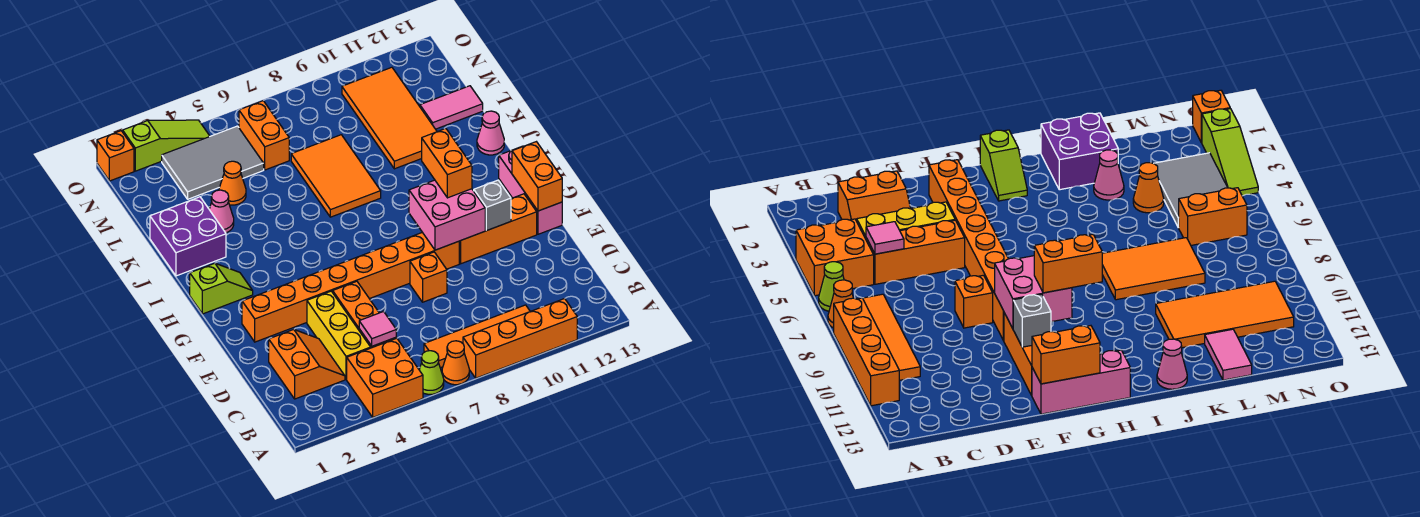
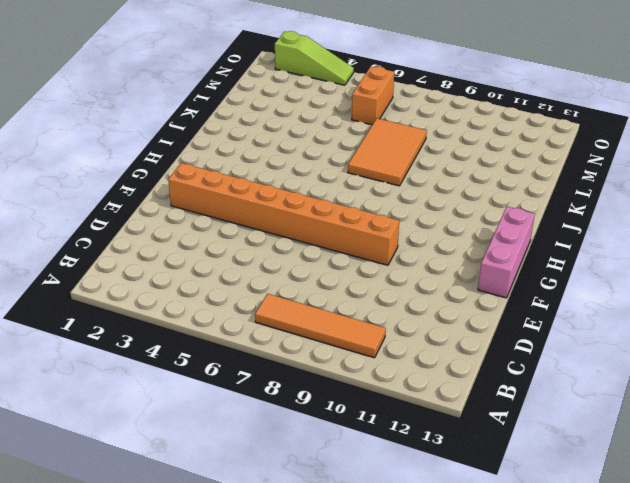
none -> orange brick A4:B5 level 1
none -> lime cone A6 level 1
none -> orange cone A7 level 1

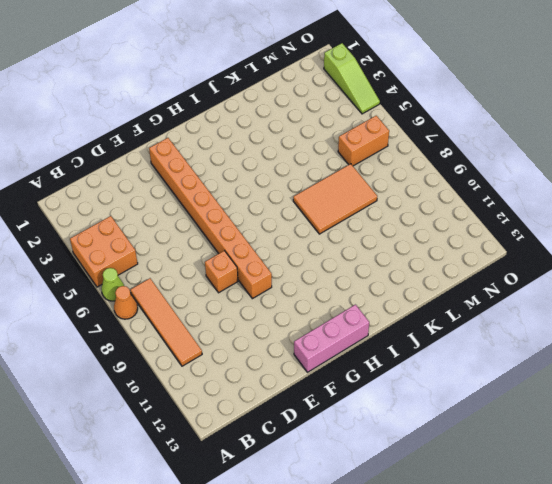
none -> orange brick A8:A11 level 1
none -> orange slope C2:D3 level 1 top 2
none -> yellow brick C4:E4 level 1

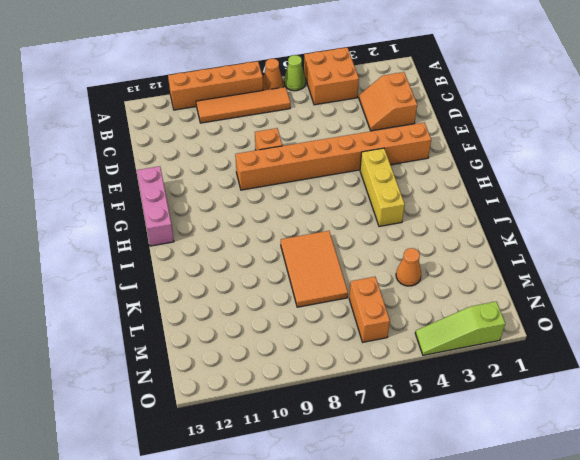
yellow brick G4:I4 level 1 -> yellow brick C4:E4 level 1
none -> orange brick C5:E5 level 1
none -> orange brick F10:F12 level 1
none -> lime slope H1:H2 level 1 top 1

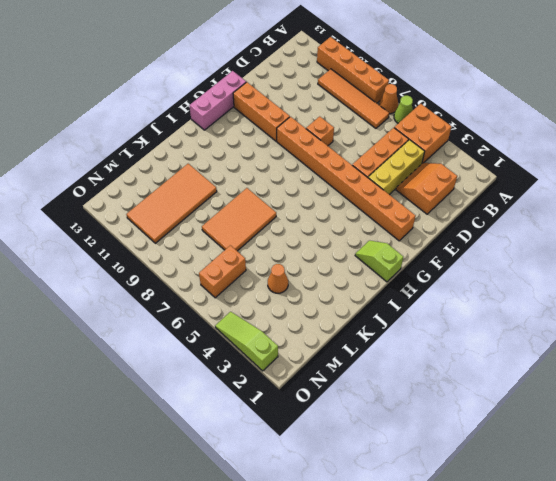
none -> purple brick J1:K2 level 1
none -> pink cone J13 level 1
none -> pink cone K3 level 1

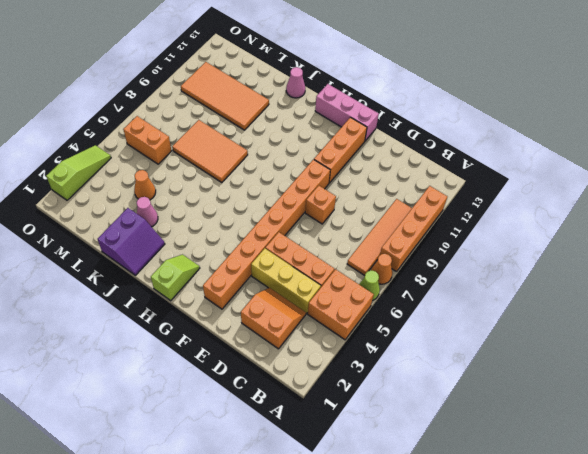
purple slope J1:K2 level 1 top K -> purple brick J1:K2 level 1
none -> pink tile L12:L13 level 1
none -> grey tile M3:N5 level 1
none -> orange brick O1 level 1

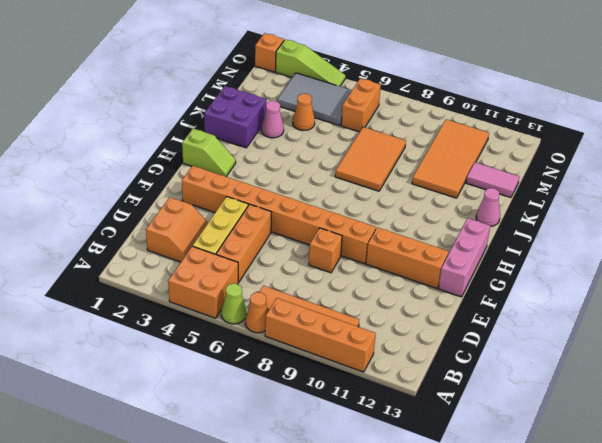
none -> pink tile C5 level 2
none -> pink brick F9:G10 level 2
none -> grey brick F11 level 2

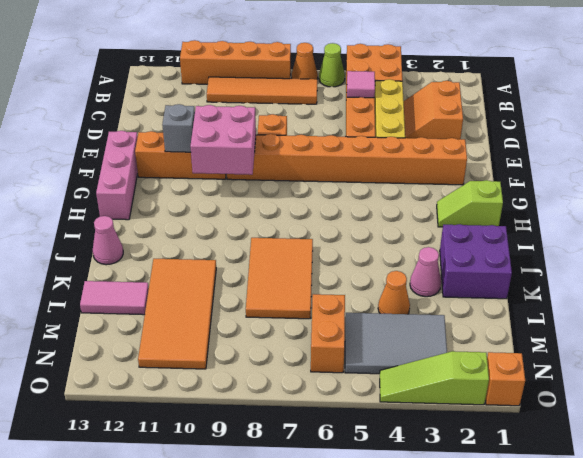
none -> orange brick F13:G13 level 2
none -> orange brick G10:H10 level 3

